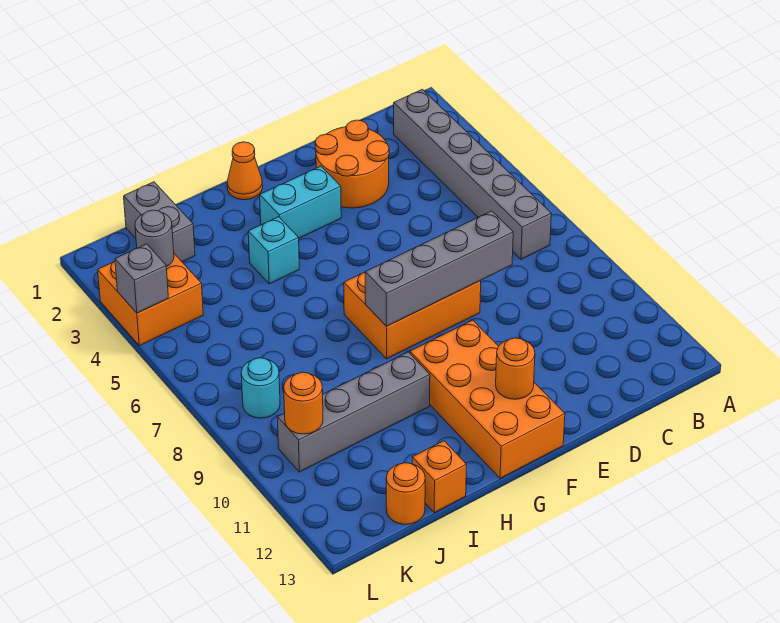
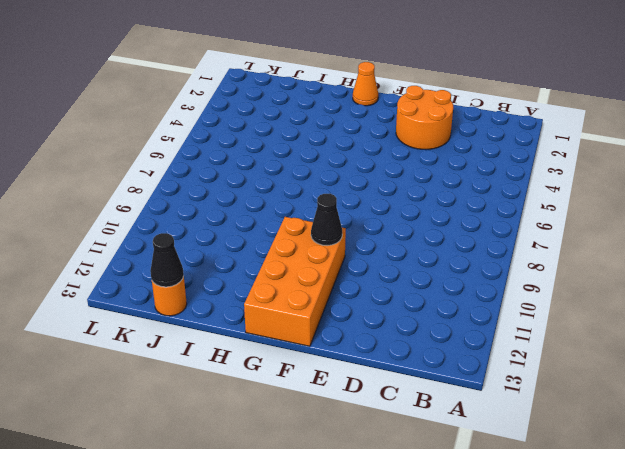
black cone F10 level 2 -> none
black cone J13 level 2 -> none
none -> grey brick B2:B7 level 1
none -> orange brick E7:G8 level 1
none -> cyan brick F3:G3 level 1

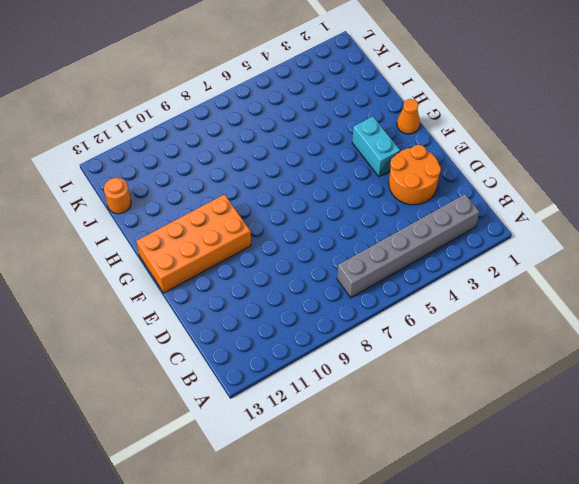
none -> orange brick E7:G8 level 1
none -> cyan brick H4 level 1
none -> grey brick H10:K10 level 1

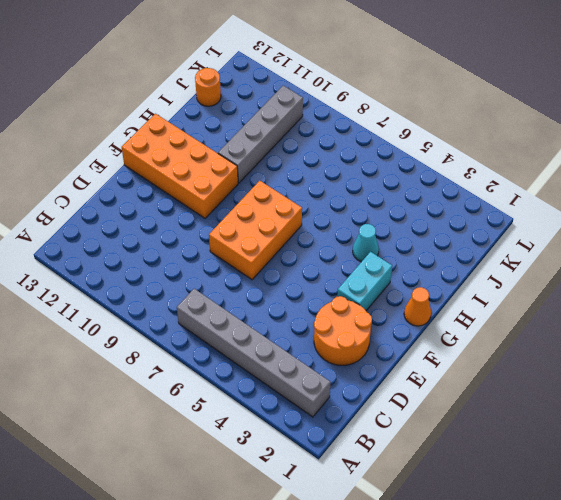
cyan cone H4 level 1 -> cyan brick H4 level 1
none -> orange brick I13 level 1
none -> grey brick J1:J2 level 1
none -> orange brick K3:L4 level 1

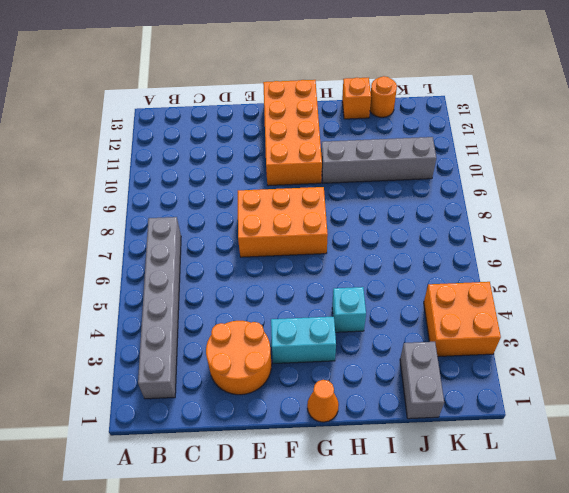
none -> cyan round brick K8 level 1
none -> grey brick D8:G8 level 2
none -> orange round brick F12 level 2

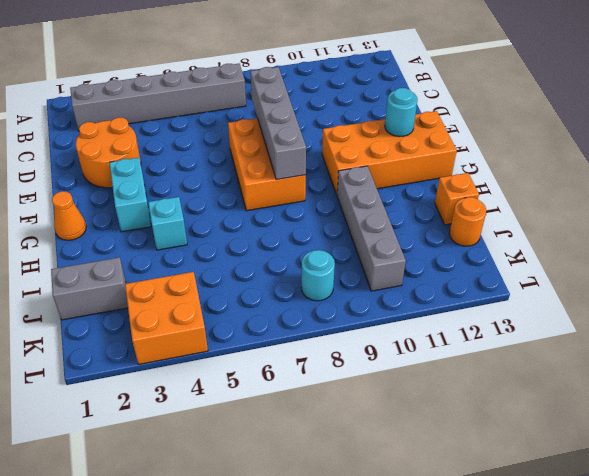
cyan round brick F12 level 2 -> orange round brick F12 level 2
none -> grey round brick K3 level 2
none -> orange round brick K10 level 2
none -> grey brick L4 level 2

